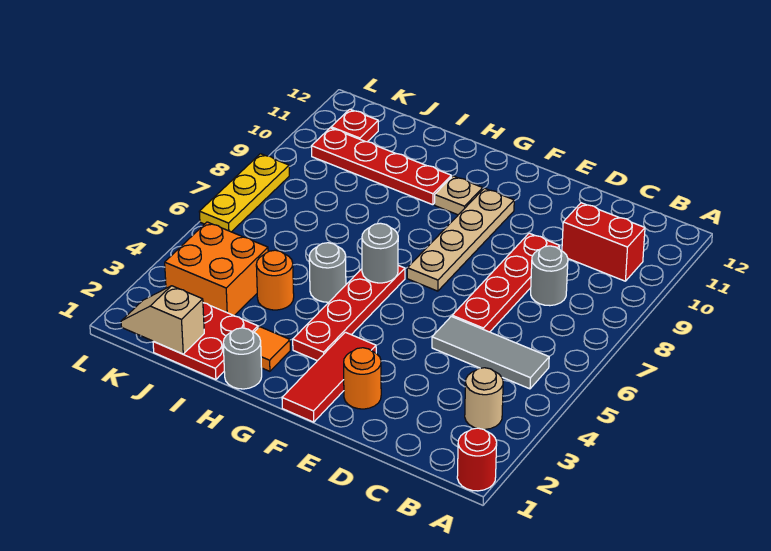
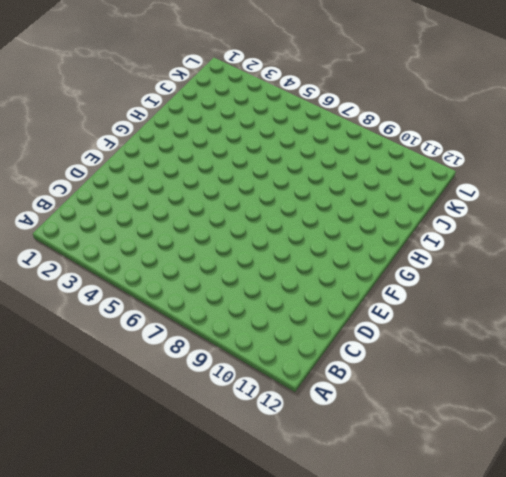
none -> red round brick A1 level 1
none -> tan round brick B3 level 1
none -> grey tile B5:D5 level 1

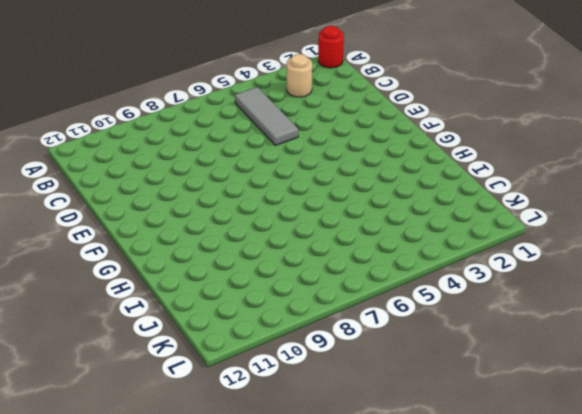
none -> red brick B10:C10 level 1
none -> grey round brick C8 level 1
none -> red plate D6:D9 level 1

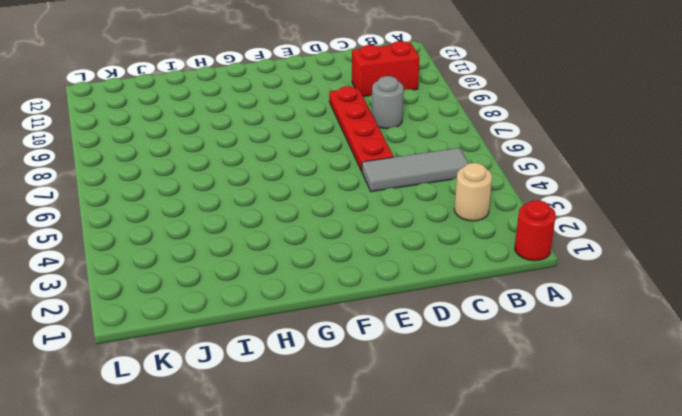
none -> orange round brick E2 level 1
none -> red tile F1:F3 level 1
none -> tan plate F7:F10 level 1

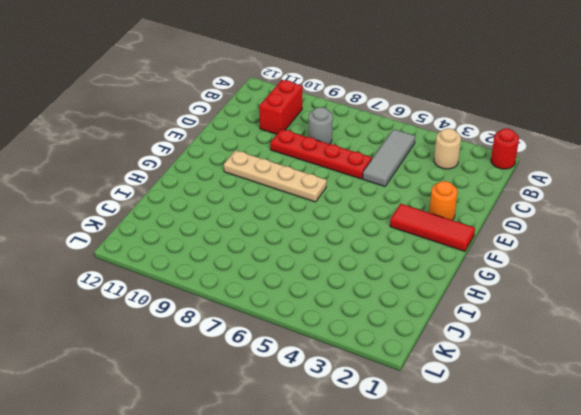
none -> red plate G3:G6 level 1
none -> tan plate G10 level 1
none -> grey round brick H1 level 1

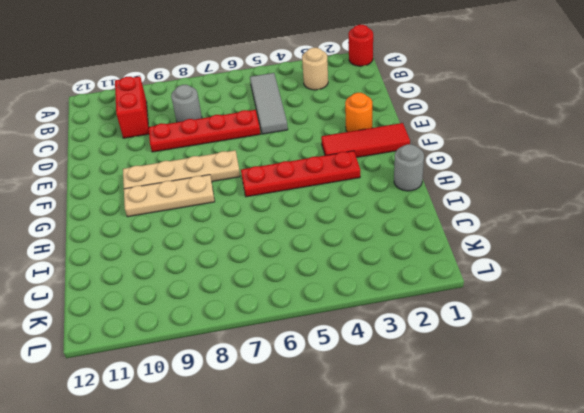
tan plate G8:G10 level 1 -> tan plate G10 level 1
none -> orange tile H2 level 1
none -> grey round brick H5 level 1
none -> red plate H10:K10 level 1

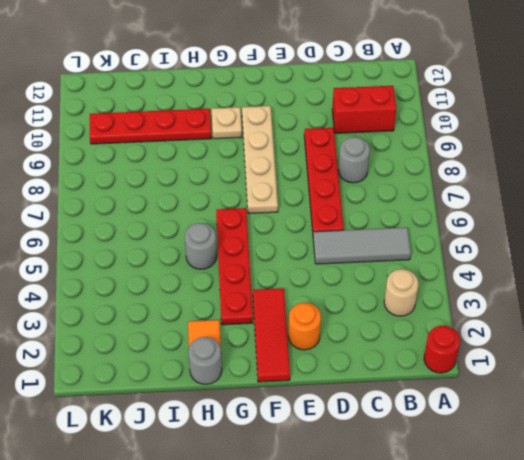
none -> red plate I1:J2 level 1
none -> orange round brick I4 level 1
none -> orange brick J3:K4 level 1

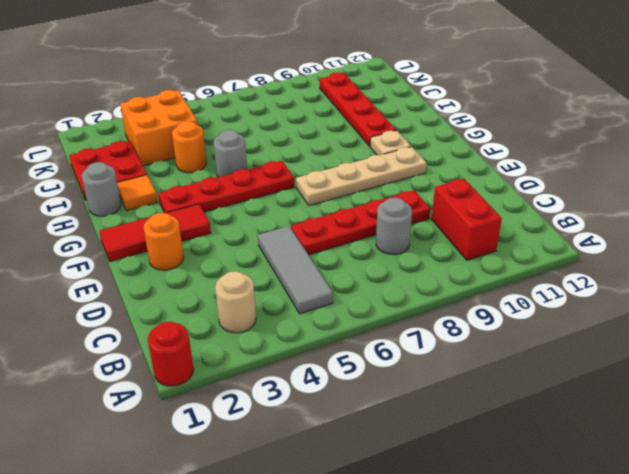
none -> red plate K11 level 1
none -> yellow plate L6:L8 level 1
none -> grey round brick G6 level 2

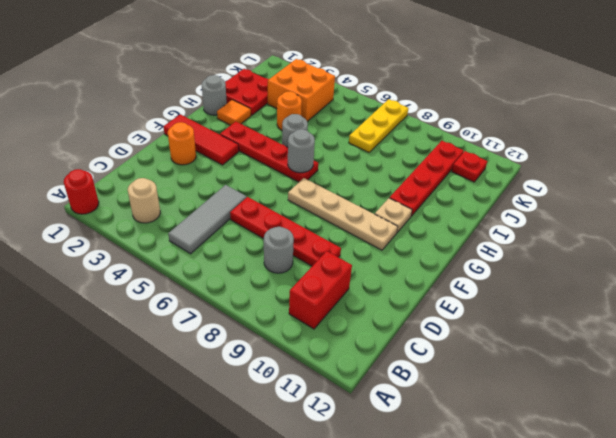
yellow plate J7:L7 level 1 -> yellow plate L6:L8 level 1
none -> tan slope J1:K1 level 2 top J

